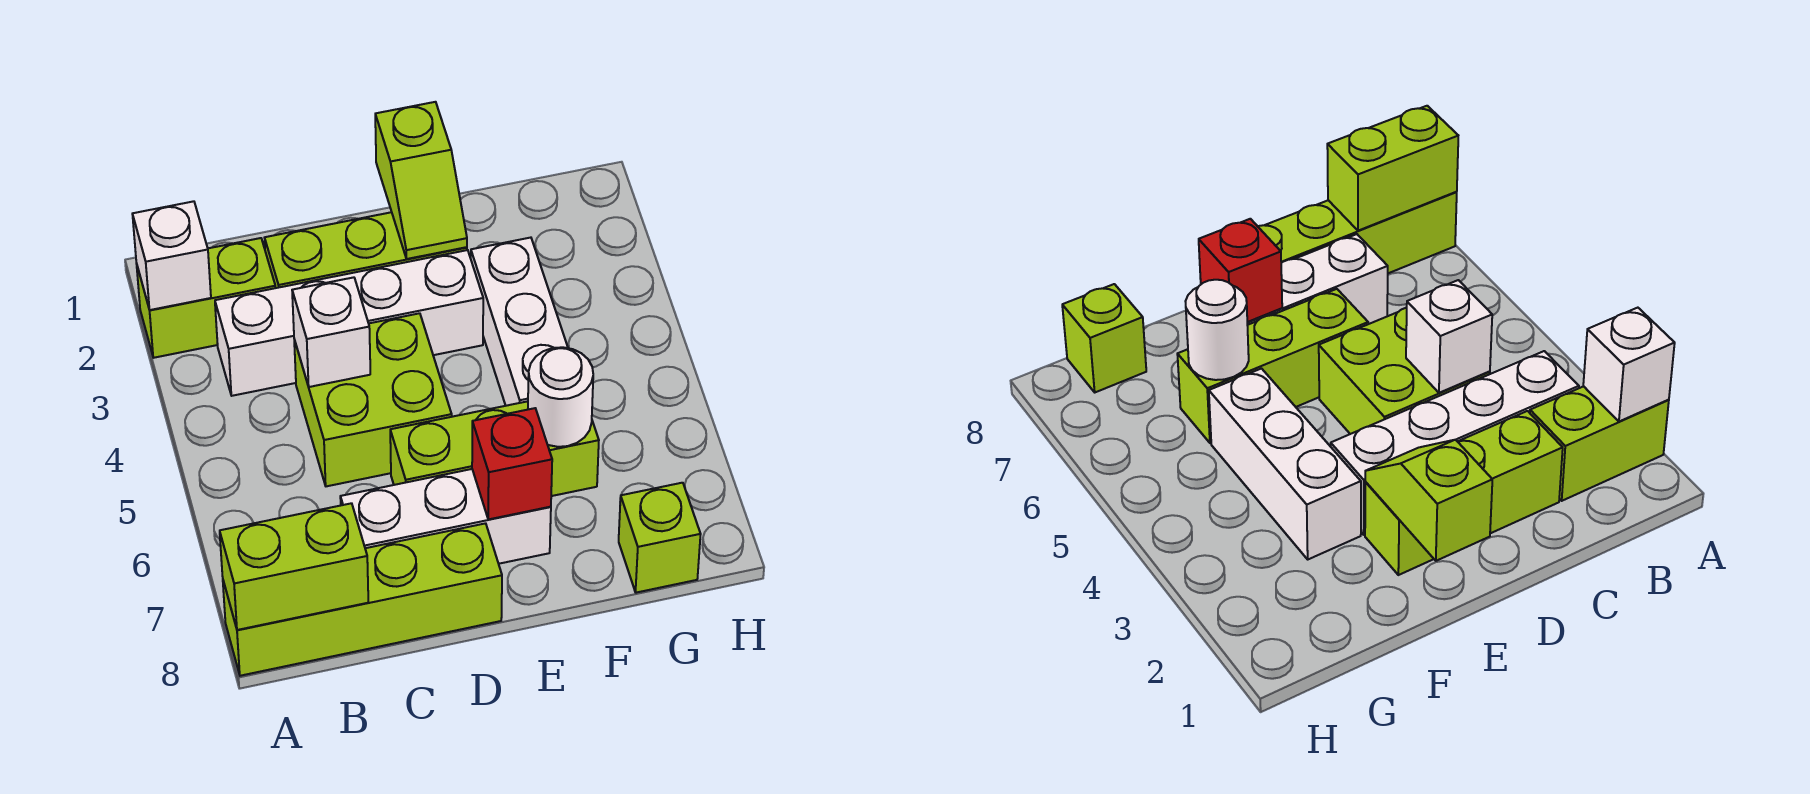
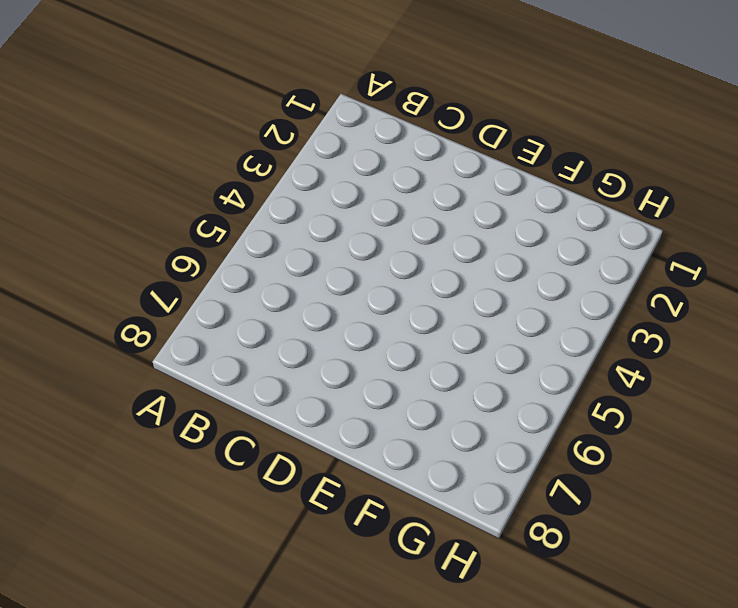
none -> lime brick A2:B2 level 1
none -> lime brick A8:D8 level 1
none -> white brick B3:E3 level 1

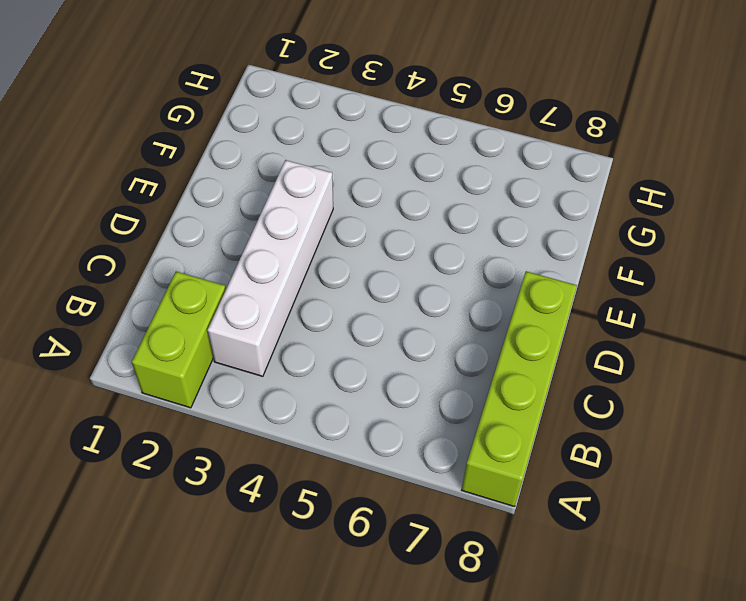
none -> lime brick C2:E2 level 1
none -> lime brick C4:D5 level 1
none -> white brick C7:E7 level 1

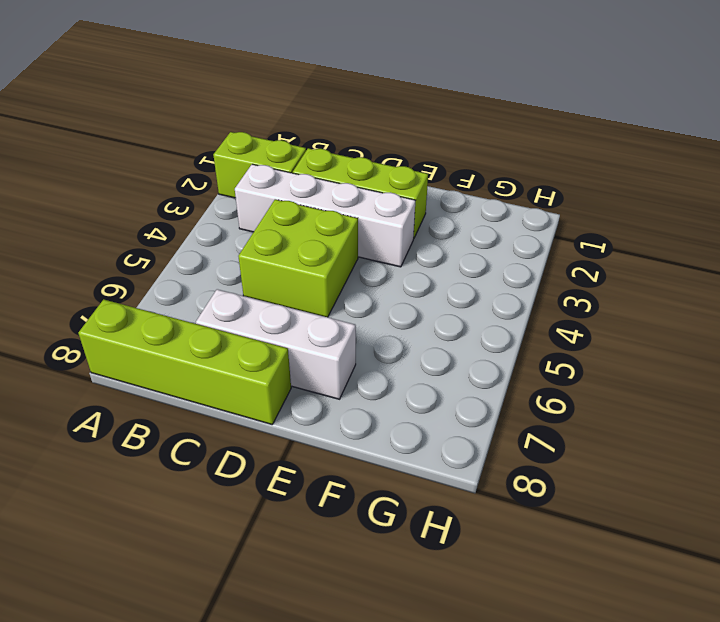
none -> lime brick D6:F6 level 1
none -> white brick F3:F5 level 1
none -> lime brick G8 level 1

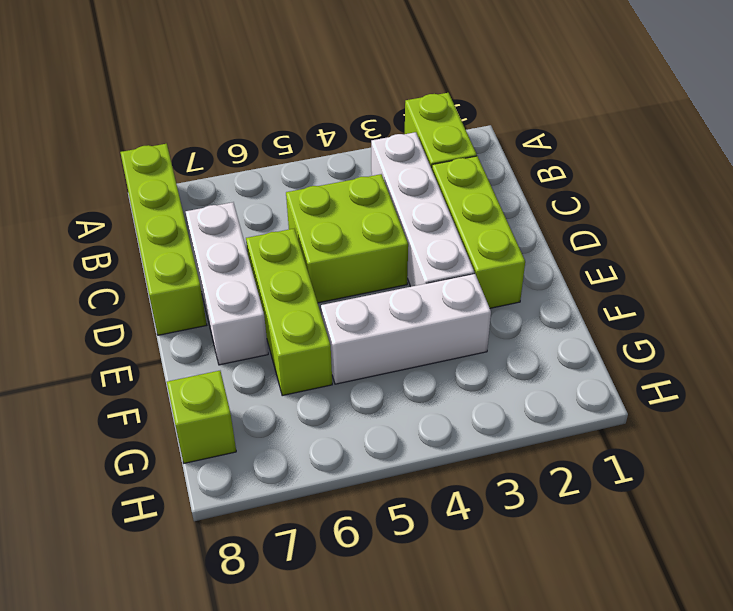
none -> white brick A2 level 2
none -> lime brick A8:B8 level 2
none -> white brick C4 level 2

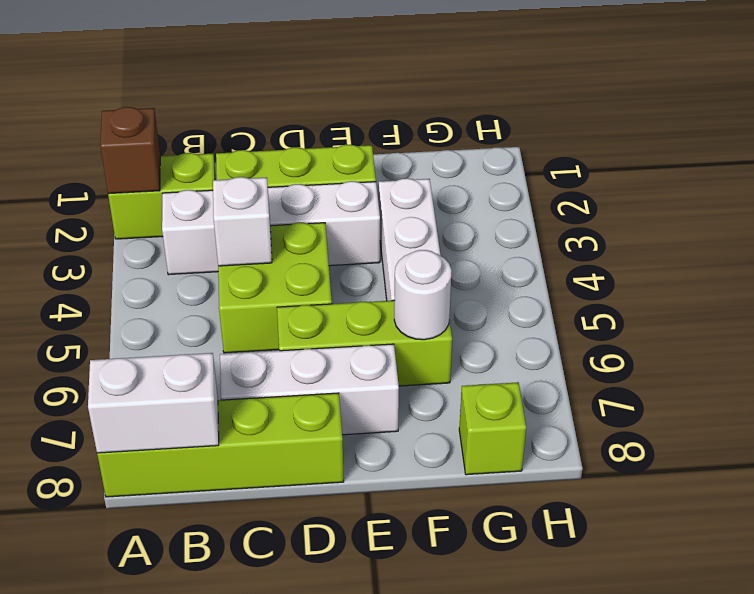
brown brick A2 level 2 -> white brick A2 level 2
white brick A8:B8 level 2 -> lime brick A8:B8 level 2
none -> lime slope E1:E2 level 2 top 1
none -> red brick E7 level 2

